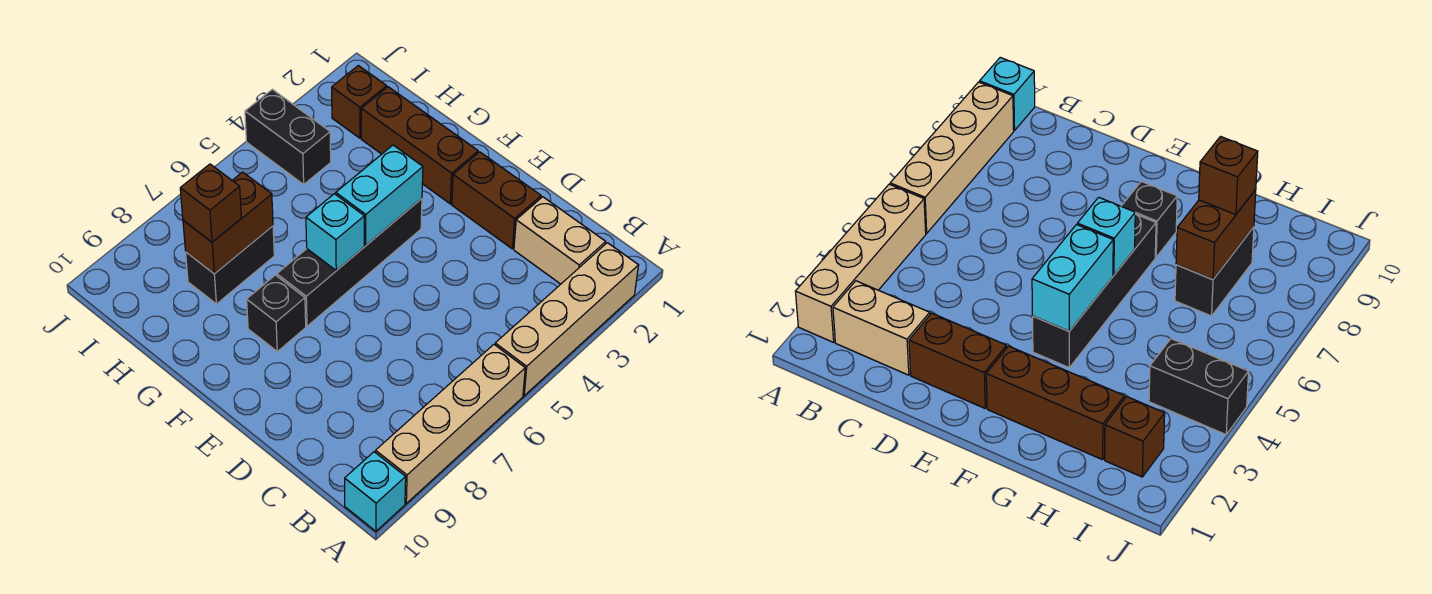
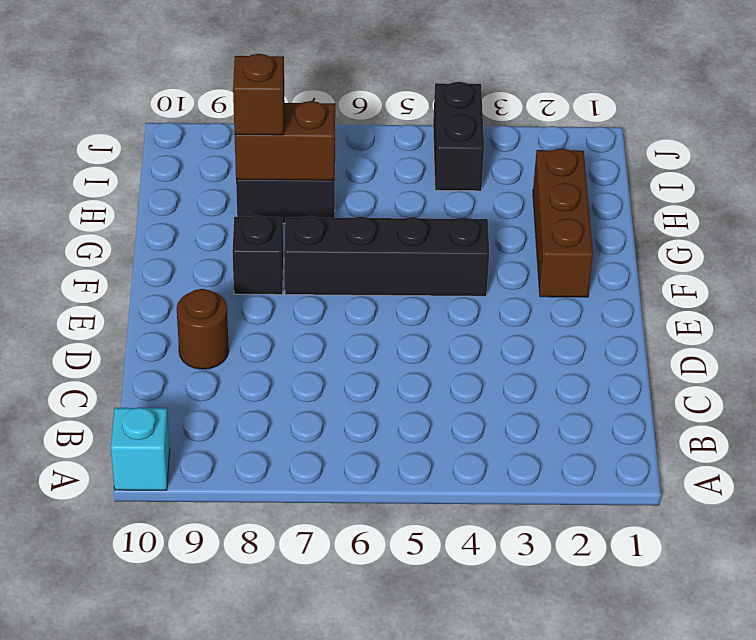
brown round brick D9 level 1 -> none
none -> tan brick A2:A5 level 1
none -> tan brick A6:A9 level 1
none -> tan brick B2:C2 level 1

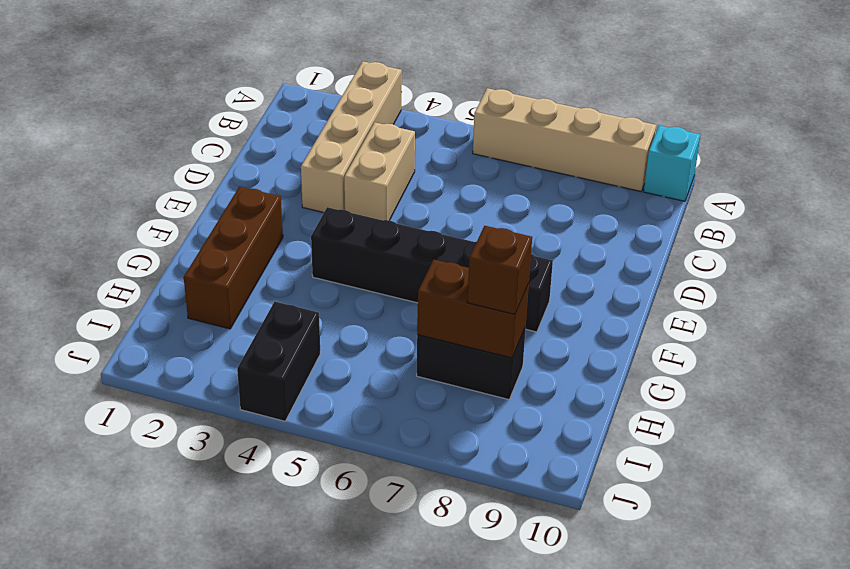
tan brick A3:D3 level 1 -> tan brick A2:A5 level 1
tan brick C4:D4 level 1 -> tan brick B2:C2 level 1
none -> brown brick D2:E2 level 1
none -> brown brick I2 level 1
none -> cyan brick F4:F5 level 2

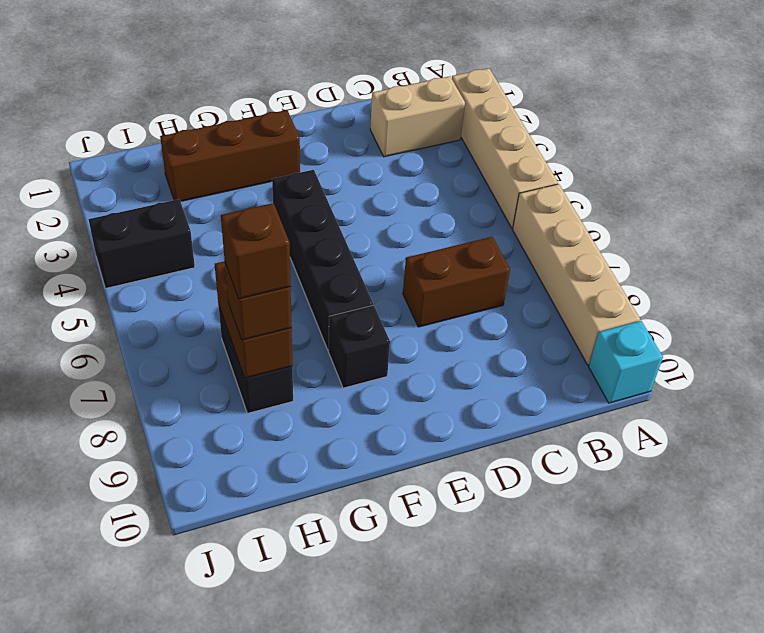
brown brick C7:D7 level 1 -> brown brick D2:E2 level 1
brown brick H8 level 4 -> brown brick I2 level 1
none -> cyan brick F4:F5 level 2
none -> cyan brick F6 level 2

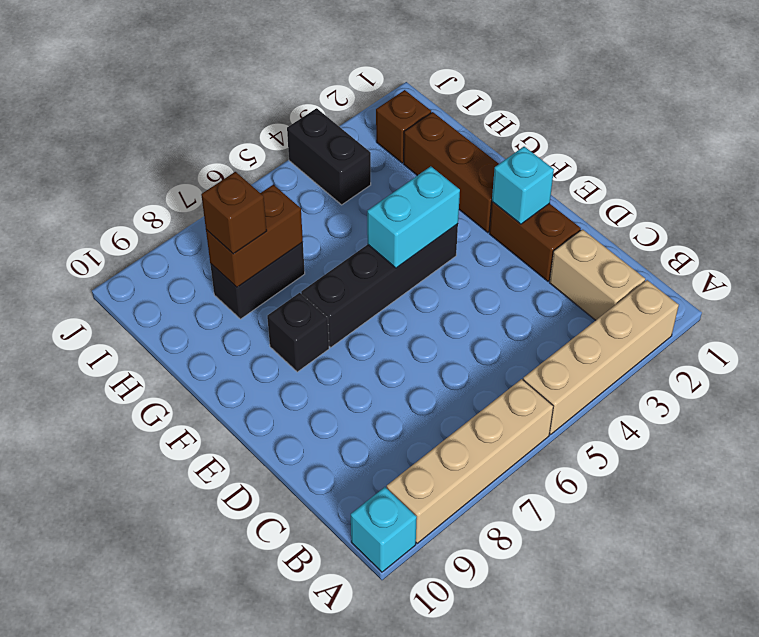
cyan brick E2 level 2 -> cyan brick F6 level 2

